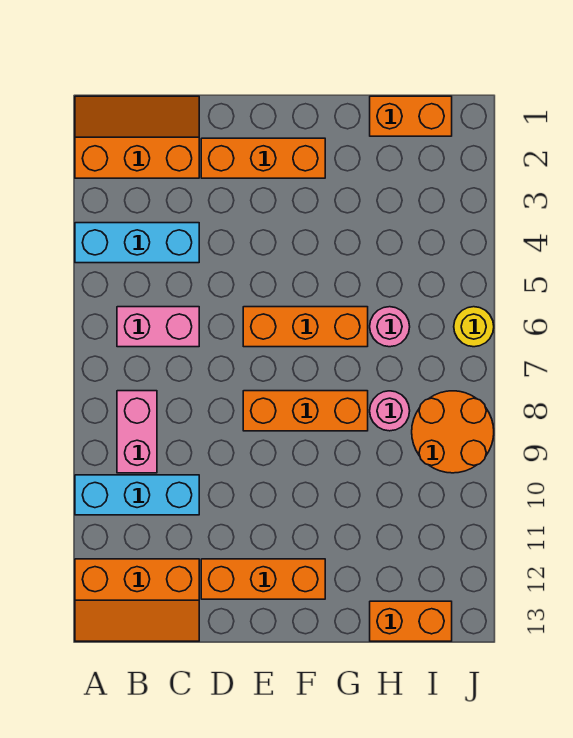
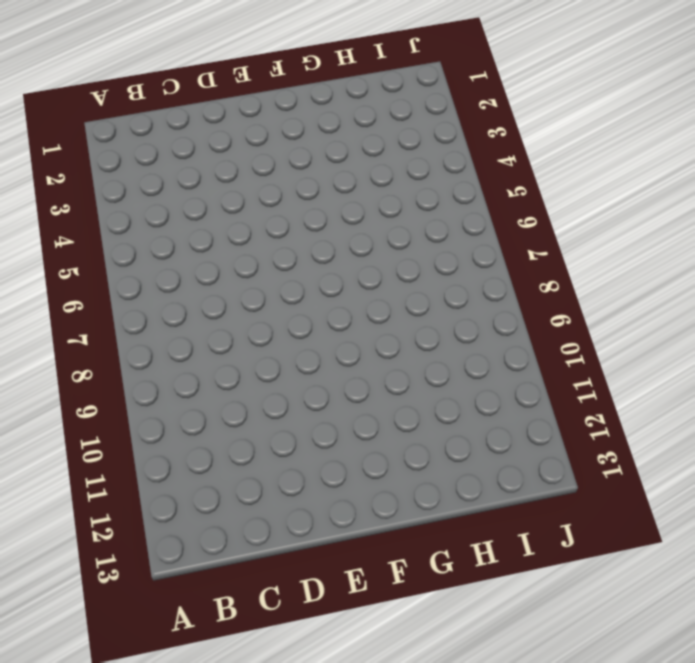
none -> orange slope A1:C2 level 1 top 2
none -> cyan brick A4:C4 level 1
none -> cyan brick A10:C10 level 1

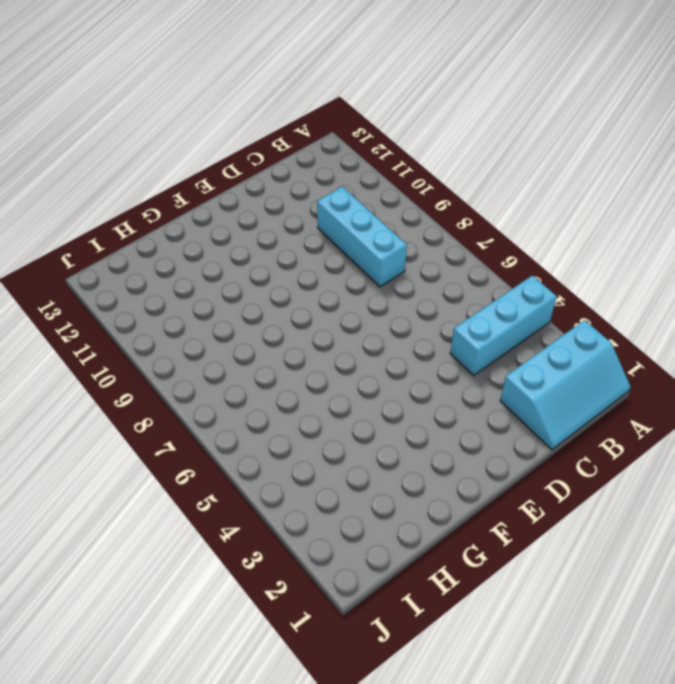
cyan slope A1:C2 level 1 top 2 -> orange slope A1:C2 level 1 top 2
cyan brick C8:C10 level 1 -> cyan brick A10:C10 level 1
none -> orange slope A12:C13 level 1 top 12
none -> pink brick B6:C6 level 1
none -> pink brick B8:B9 level 1

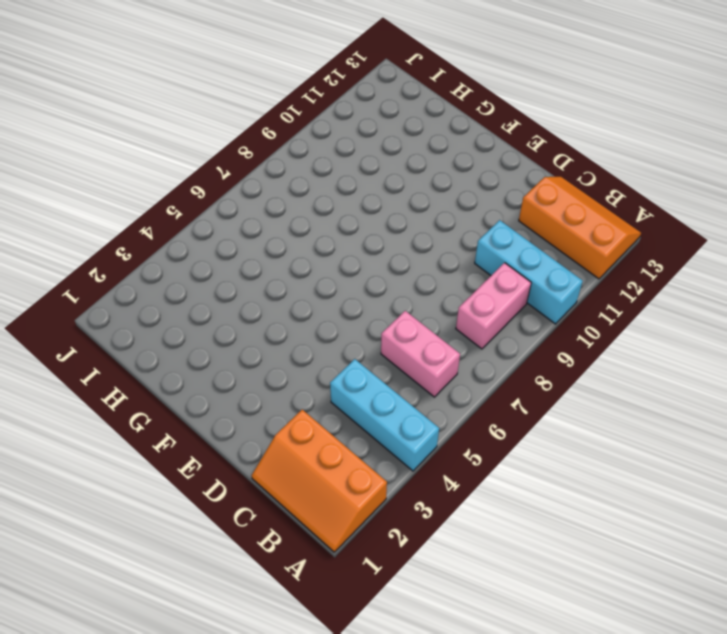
none -> orange brick D2:F2 level 1
none -> orange brick D12:F12 level 1
none -> orange brick E6:G6 level 1

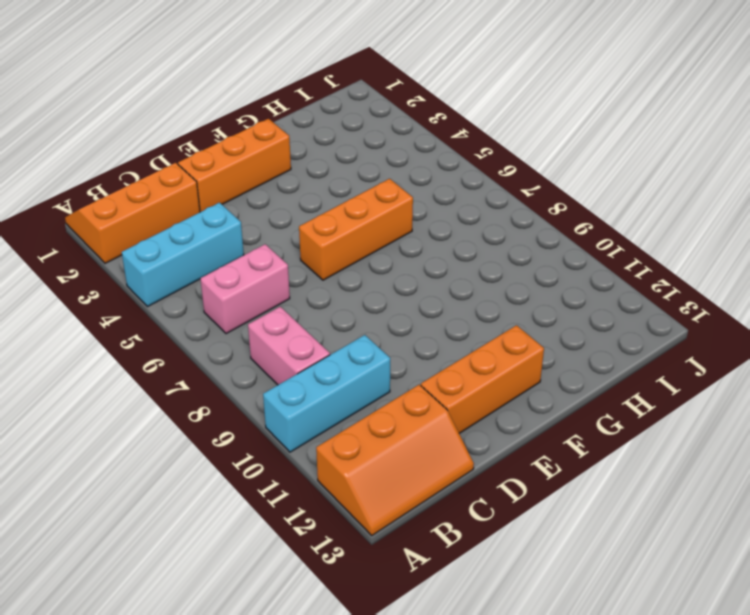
none -> orange brick E8:G8 level 1
none -> orange brick H1:I1 level 1
none -> pink round brick H6 level 1

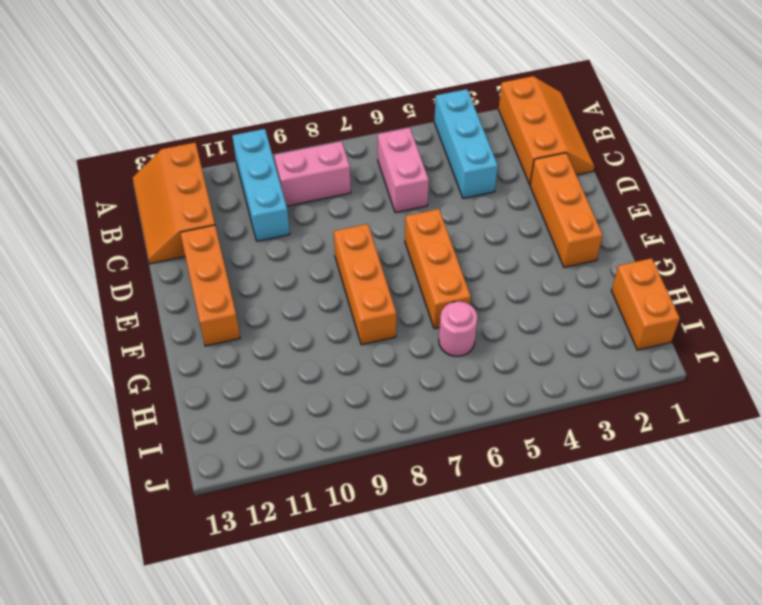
none -> pink round brick H8 level 1
none -> orange brick H13:I13 level 1
none -> orange round brick I8:J9 level 1

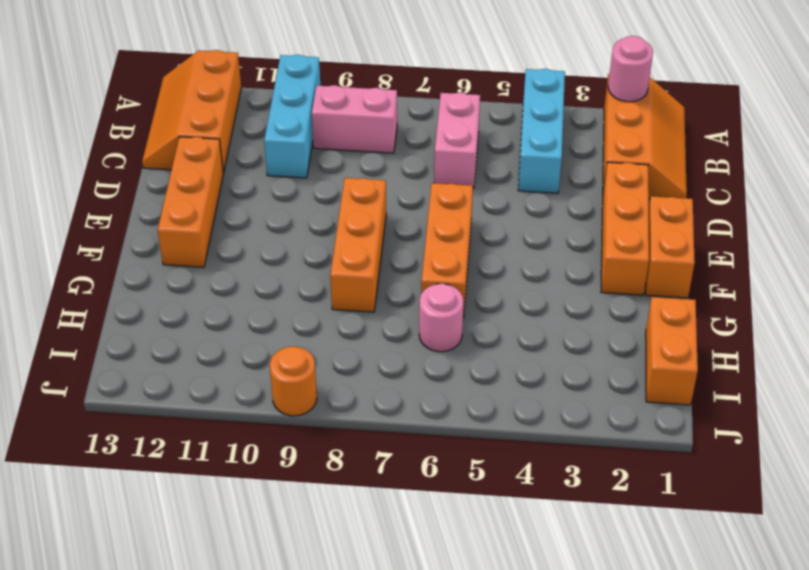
pink round brick A2 level 2 -> pink round brick H8 level 1
orange brick E1:F1 level 1 -> orange brick H13:I13 level 1
orange round brick J9 level 1 -> orange round brick I8:J9 level 1
none -> yellow round brick J6 level 1

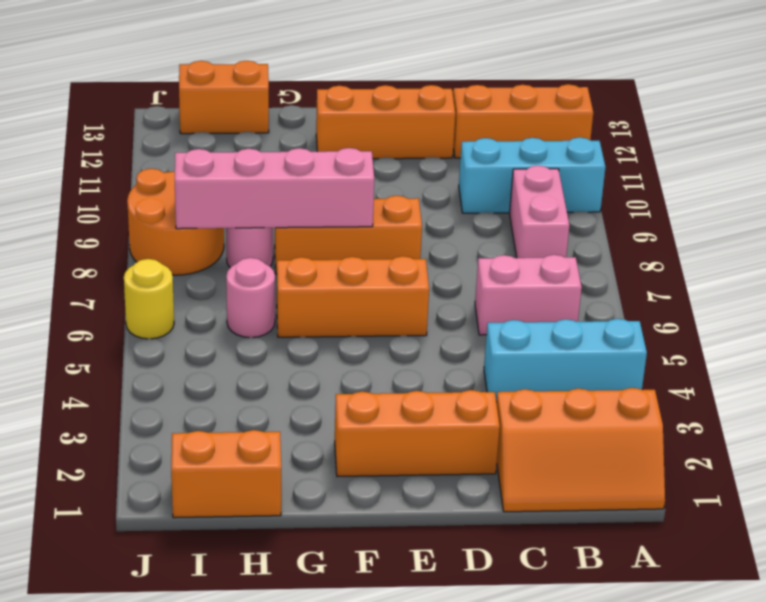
pink brick F8:I8 level 2 -> none

